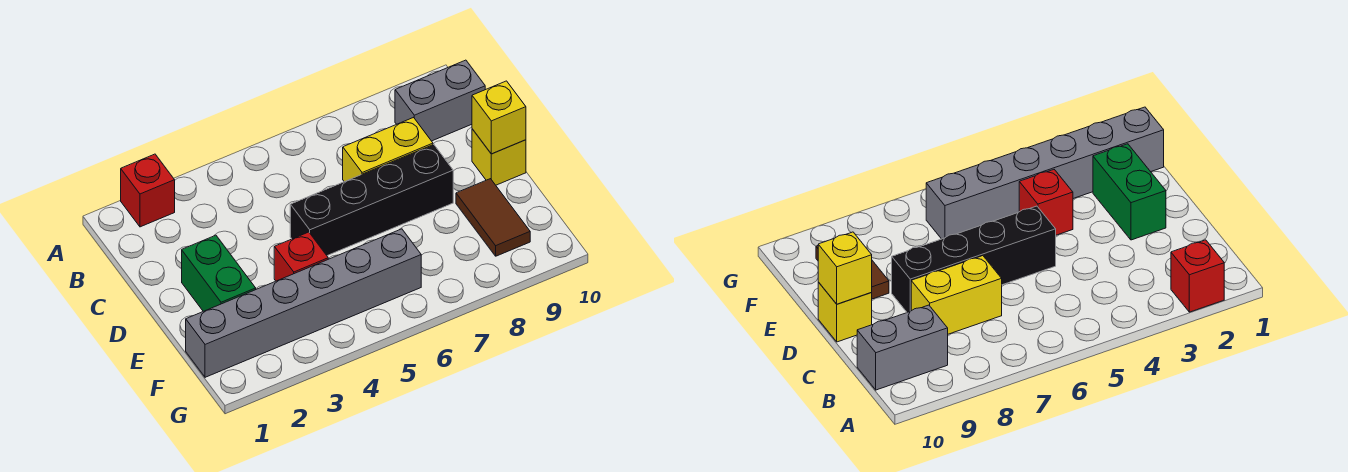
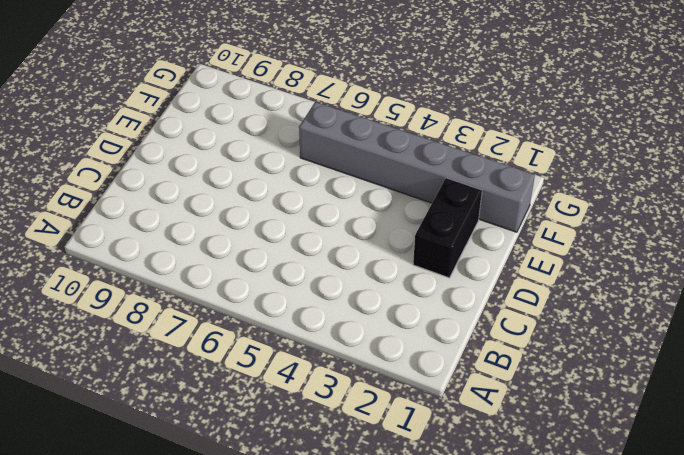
black brick D2:E2 level 1 -> green brick D2:E2 level 1
none -> red brick A2 level 1
none -> grey brick B9:B10 level 1

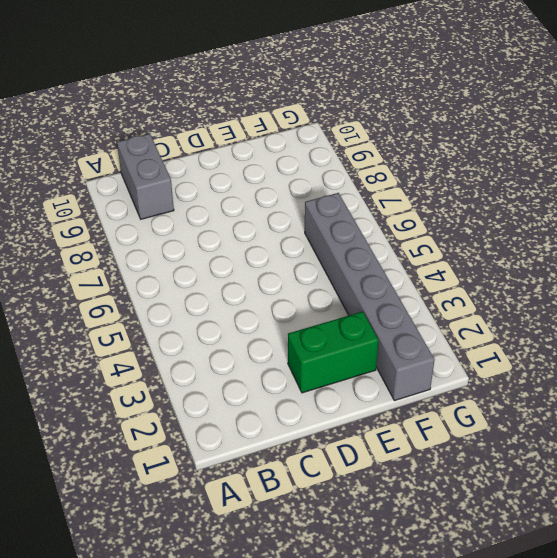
none -> red brick A2 level 1
none -> yellow brick C7:C8 level 1

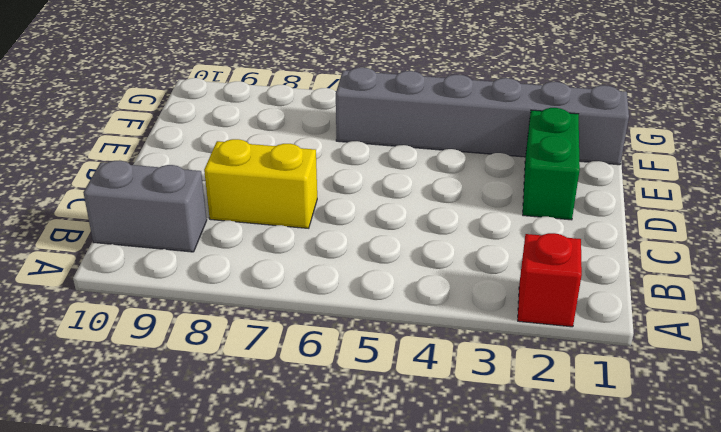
none -> black brick D5:D8 level 1
none -> yellow brick D10 level 1

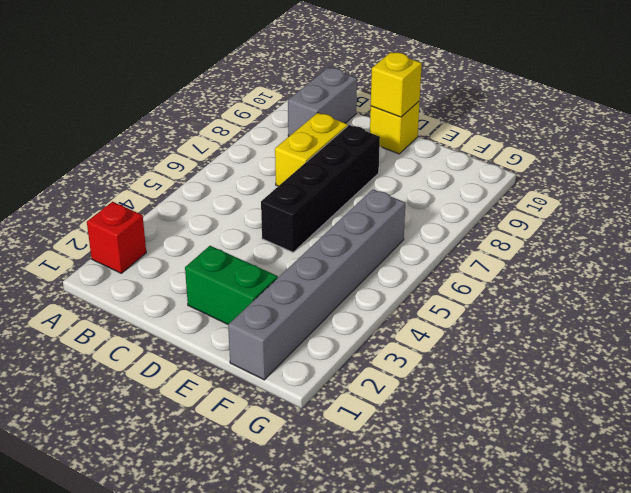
none -> red brick E4 level 1
none -> brown tile E9:F9 level 1

